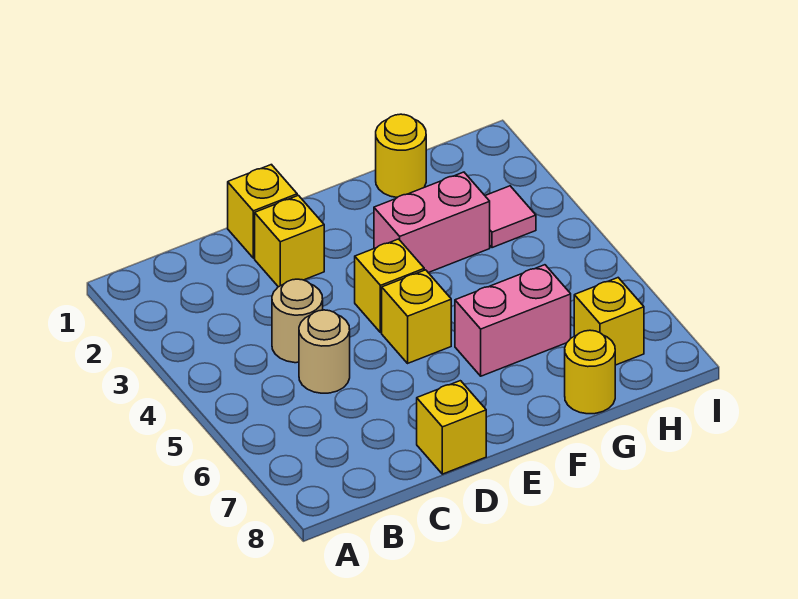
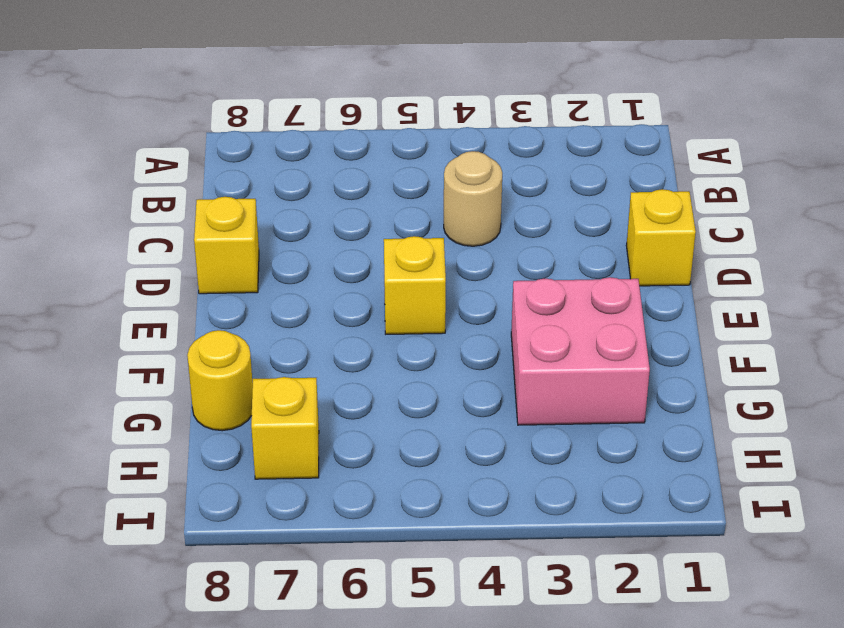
pink brick F2:G3 level 1 -> pink brick F3:G3 level 1
none -> tan round brick C5 level 1
none -> yellow brick D2 level 1
none -> yellow brick E4 level 1

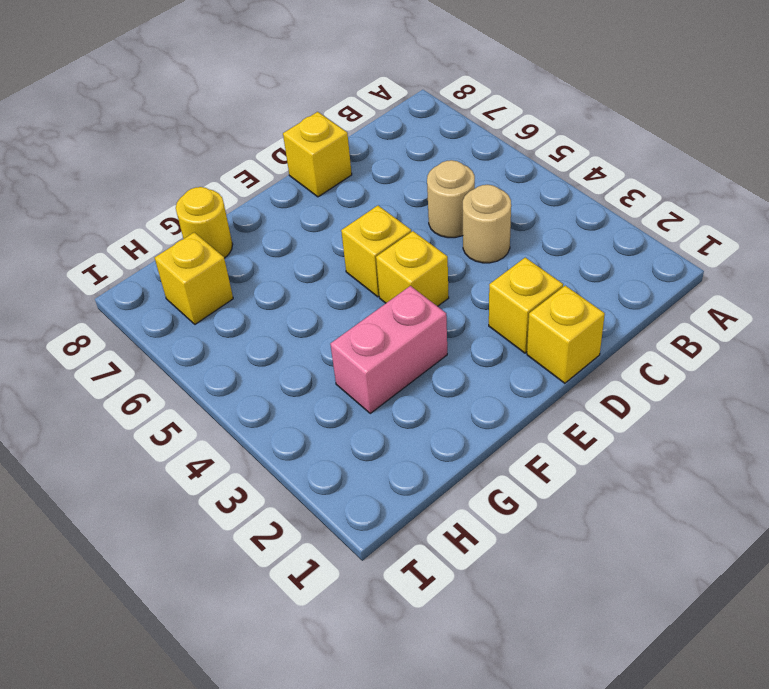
none -> pink brick F6:G6 level 1
none -> yellow round brick G1 level 1
none -> pink tile H3 level 1

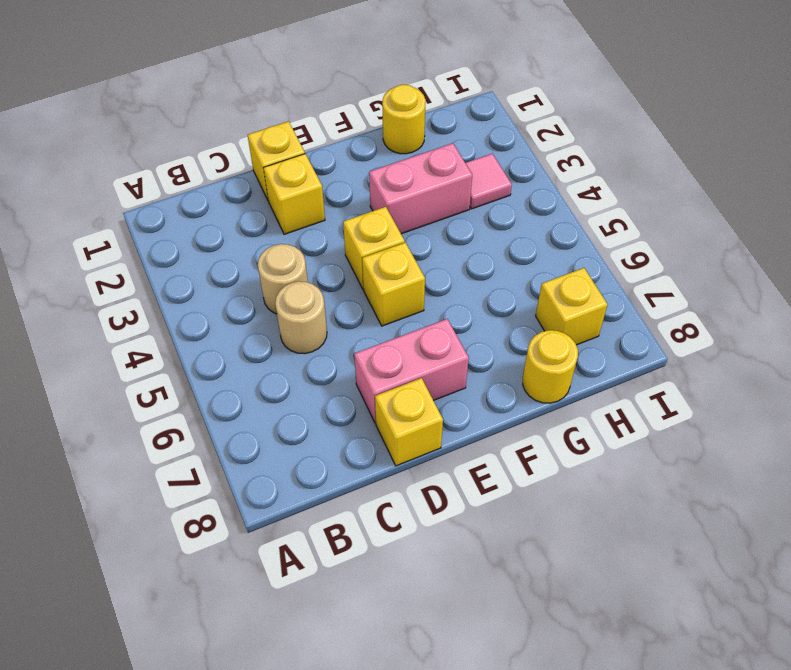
pink brick D7:E7 level 1 -> pink brick F6:G6 level 1

